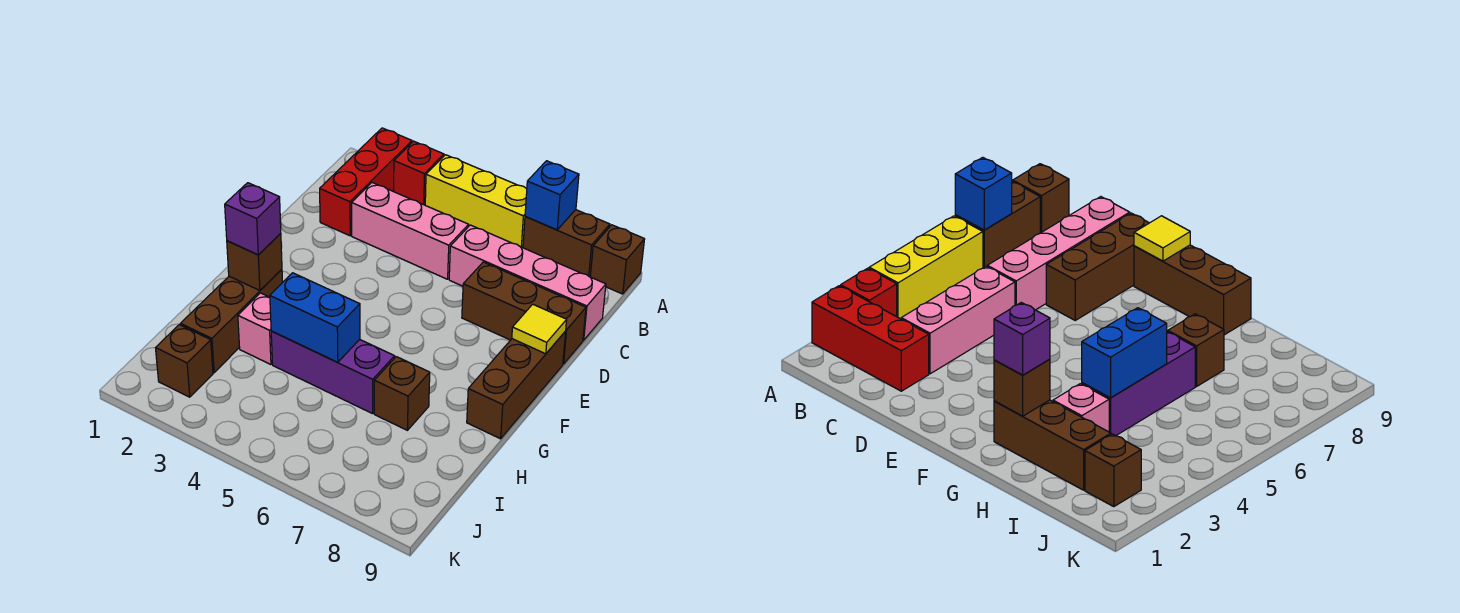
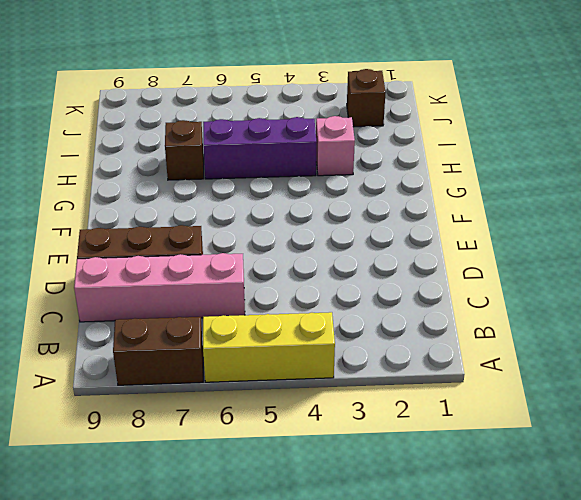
none -> red brick A2:C2 level 1
none -> red brick A3 level 1
none -> brown brick A9 level 1

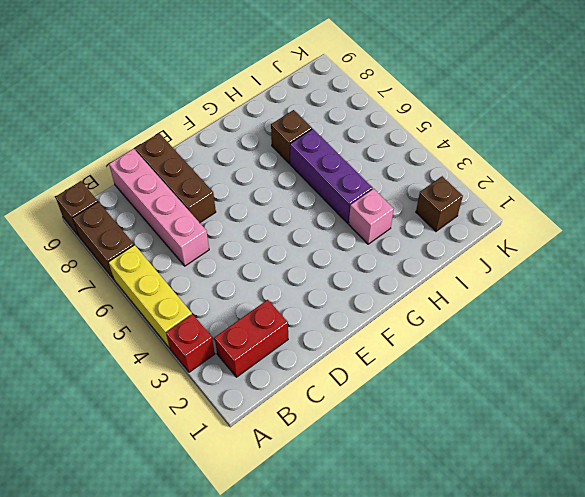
red brick B2:C2 level 1 -> red brick A2:C2 level 1
none -> pink brick C3:C5 level 1
none -> brown brick E9:G9 level 1
none -> brown brick G2:I2 level 1

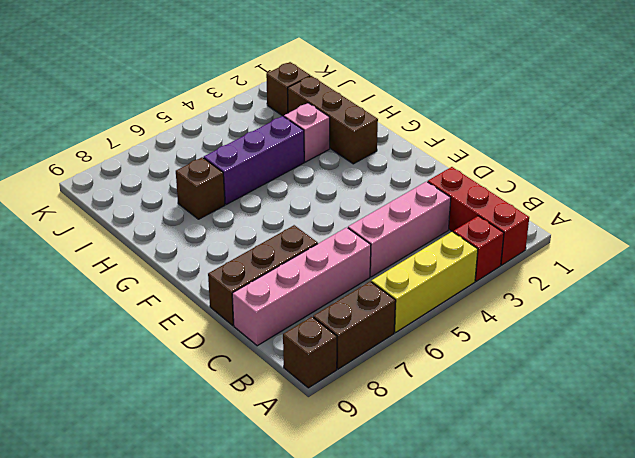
none -> brown brick E9:G9 level 1
none -> blue brick A7 level 2
none -> yellow tile E9 level 2

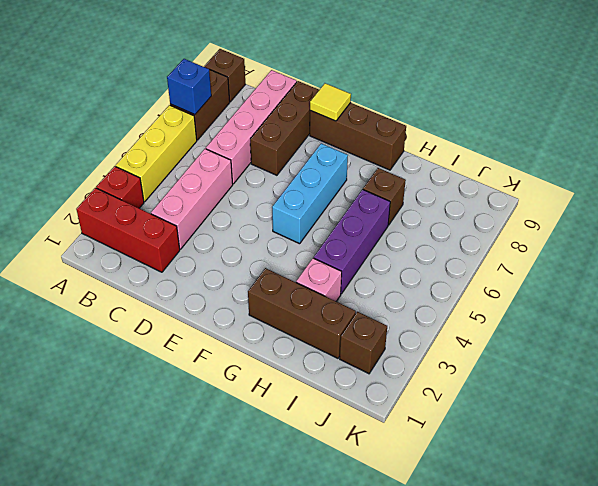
cyan brick F5:F7 level 1 -> none
none -> brown brick G2 level 2
none -> blue brick H4:H5 level 2
none -> purple brick G2 level 3

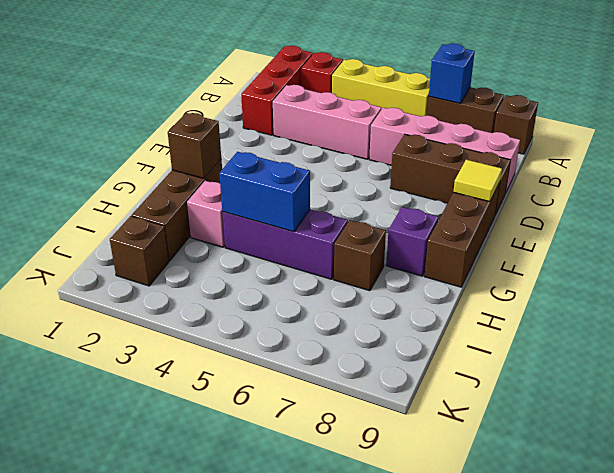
purple brick G8 level 1 -> purple brick G2 level 3

